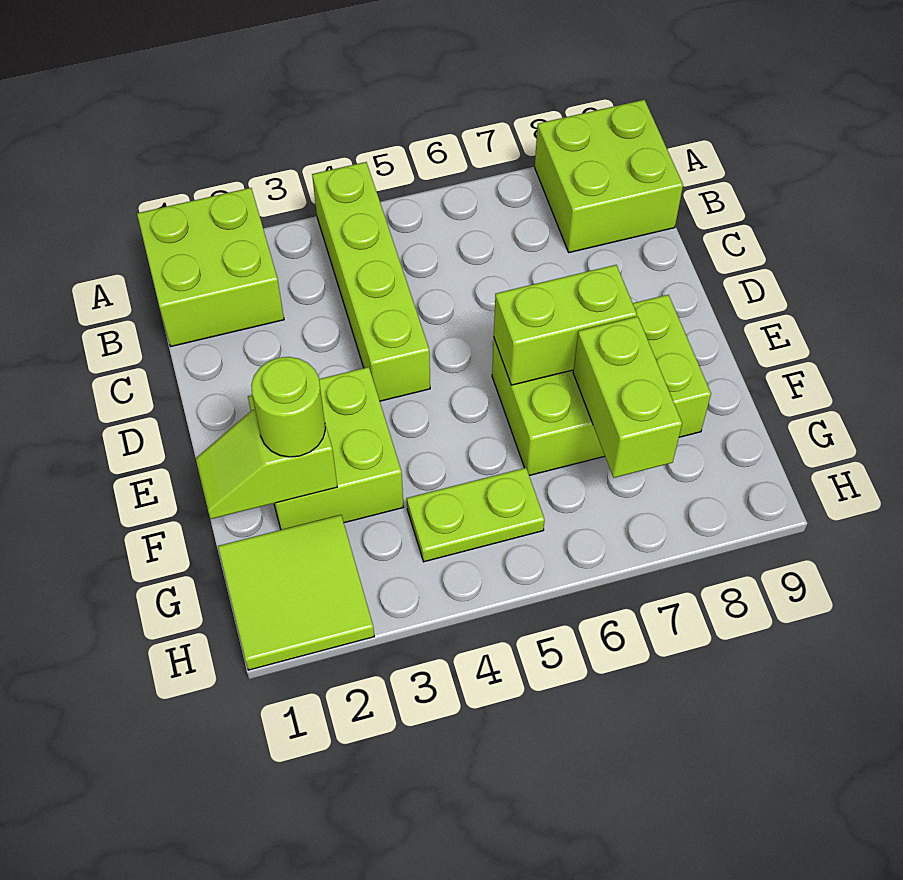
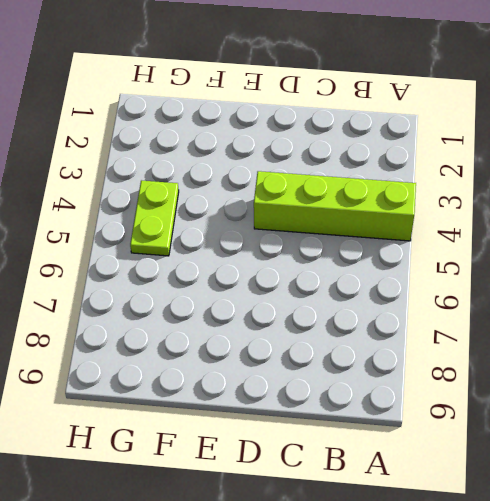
none -> lime brick A1:B2 level 1
none -> lime brick A8:B9 level 1

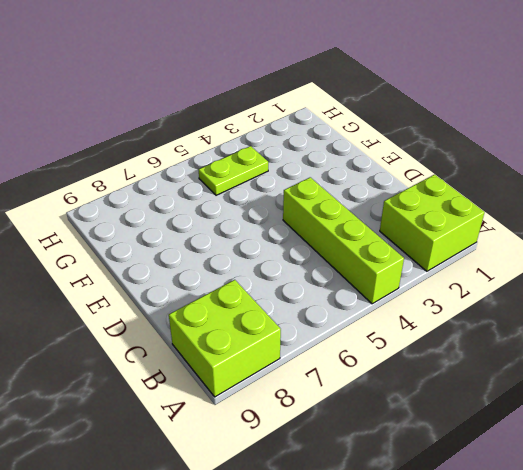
none -> lime brick E2:F3 level 1
none -> lime brick E6:F8 level 1

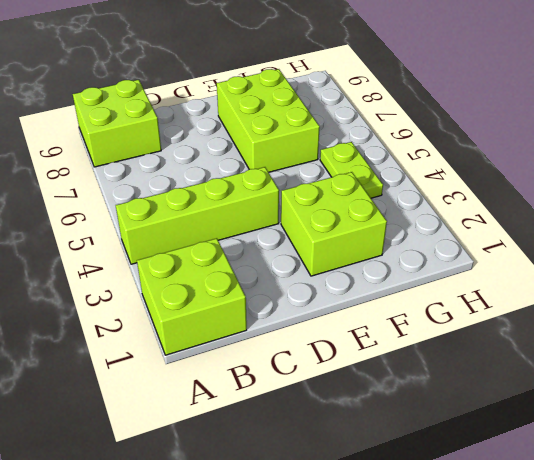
none -> lime tile G1:H2 level 1
none -> lime brick E6:E7 level 2

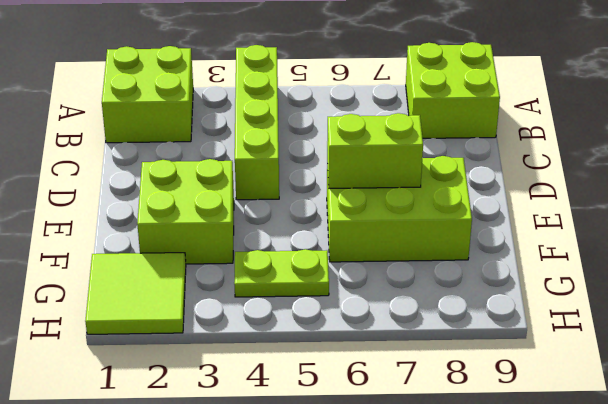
none -> lime slope F1:F2 level 2 top 2
none -> lime brick F7:G7 level 2

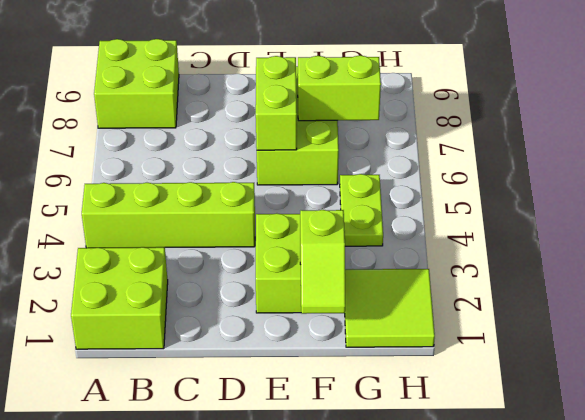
none -> lime round brick F2 level 3

